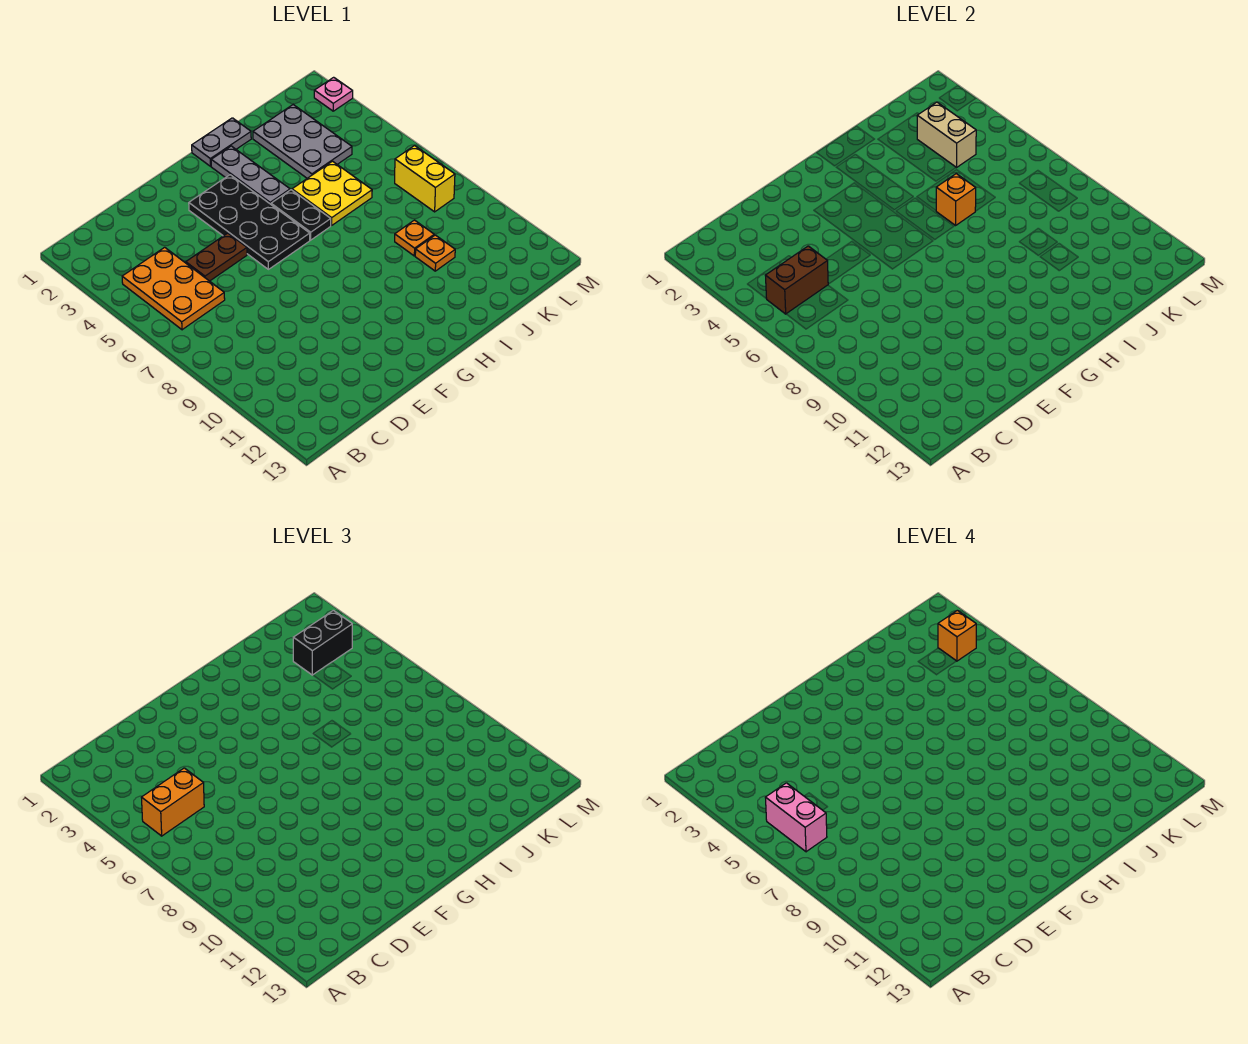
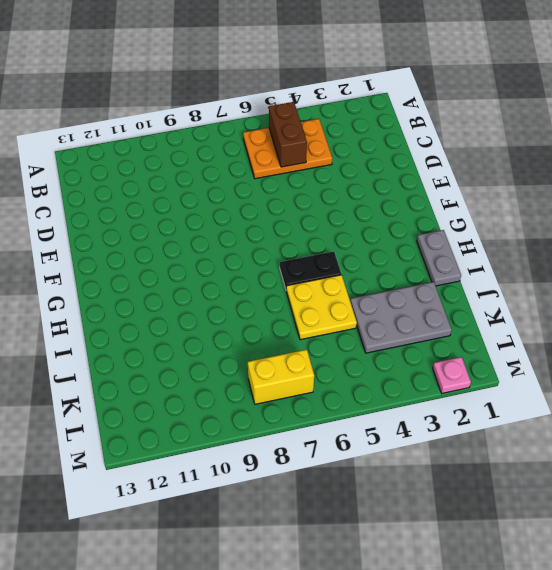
none -> brown plate D5:E5 level 1
none -> black plate F3:G6 level 1
none -> grey plate H2:H4 level 1

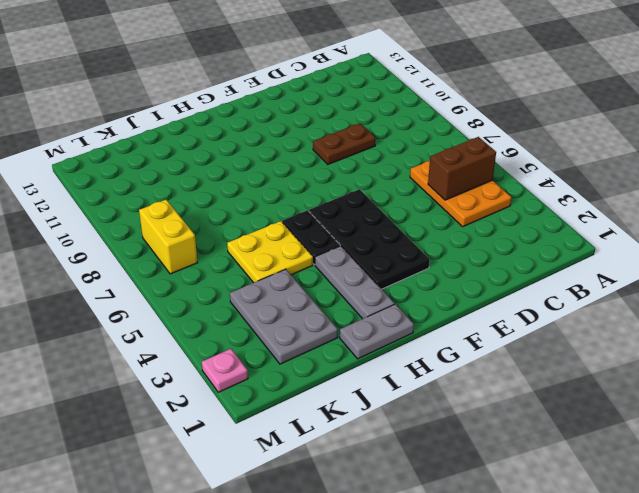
brown plate D9:E9 level 1 -> brown plate D5:E5 level 1
none -> orange plate J9 level 1
none -> orange plate J10 level 1
none -> orange brick I6 level 2

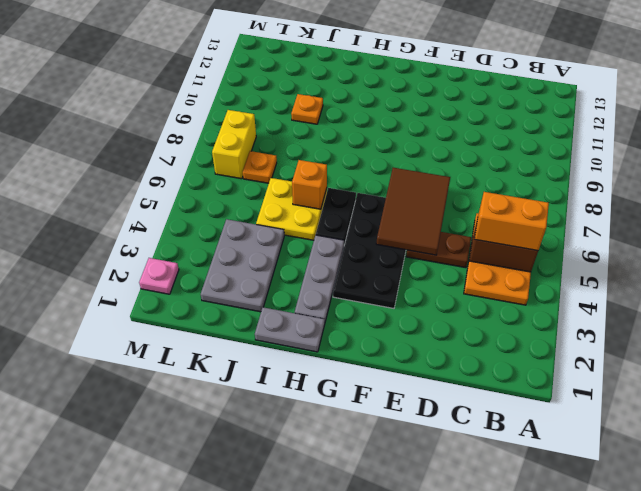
brown tile E5:F7 level 2 -> none
orange plate K7 level 1 -> orange plate J9 level 1
none -> tan brick K3:K4 level 2
none -> black brick K3:L3 level 3
none -> pink brick B5:B6 level 4

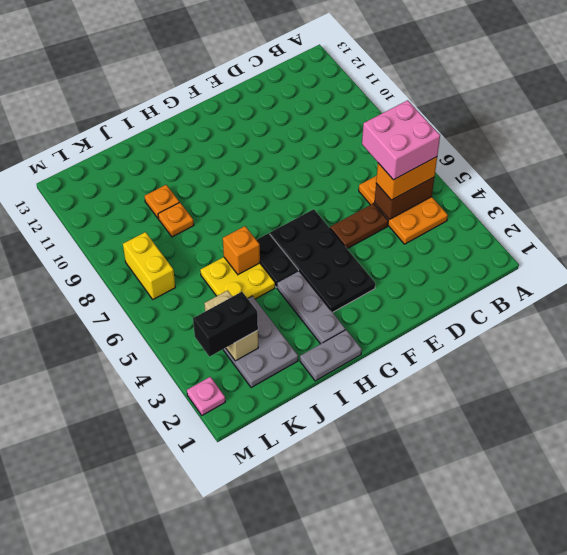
pink brick B5:C6 level 4 -> pink brick B5:B6 level 4
none -> orange brick L3 level 4

